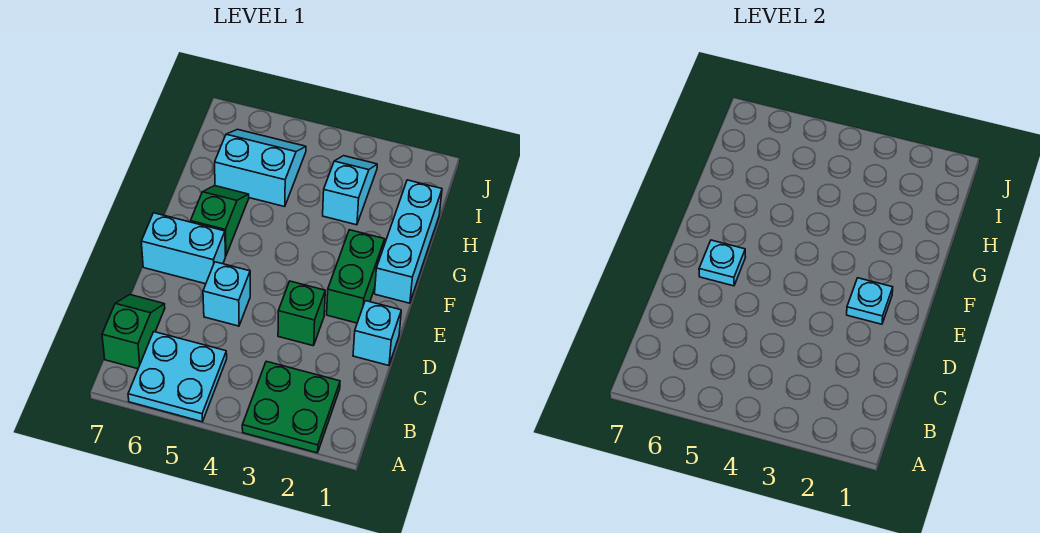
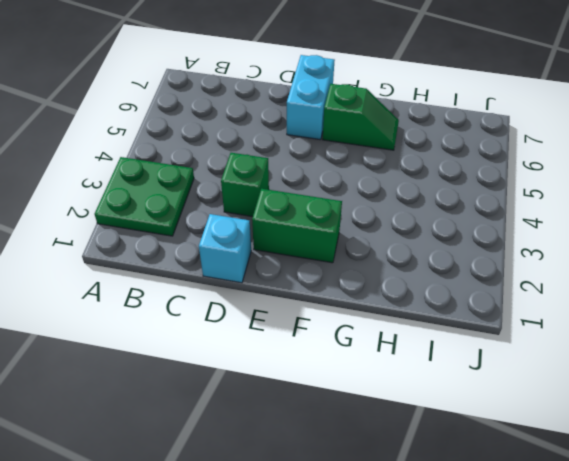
none -> cyan plate A5:B6 level 1
none -> green slope B7:C7 level 1 top B
none -> cyan brick D5 level 1

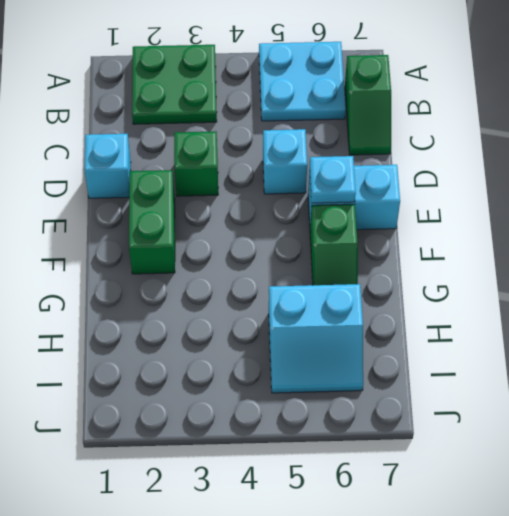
none -> cyan brick F1:H1 level 1
none -> cyan slope H3:I3 level 1 top H
none -> cyan plate E2 level 2

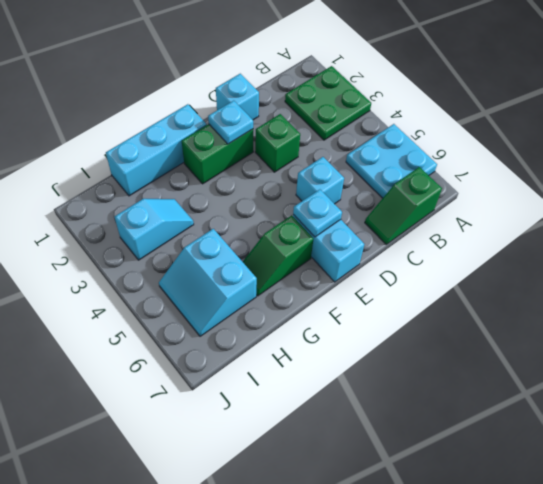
cyan slope H3:I3 level 1 top I -> cyan slope H3:I3 level 1 top H

